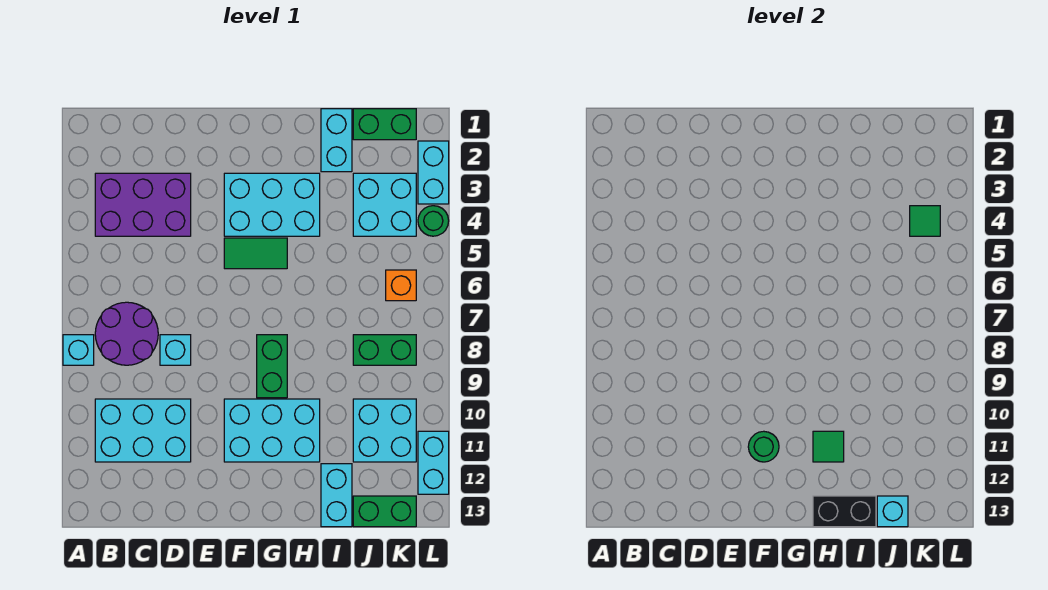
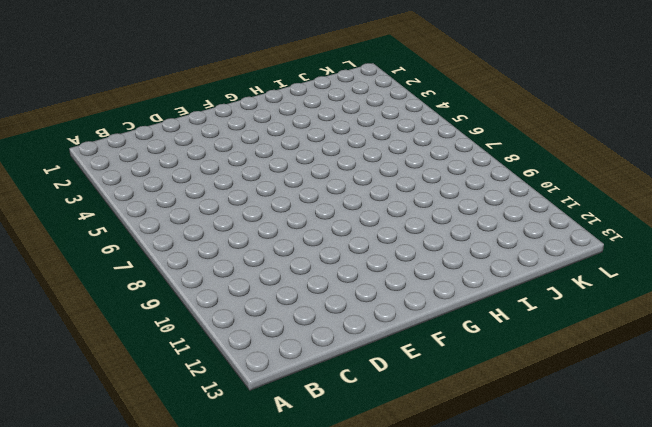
none -> cyan brick A8 level 1
none -> purple brick B3:D4 level 1
none -> purple round brick B7:C8 level 1

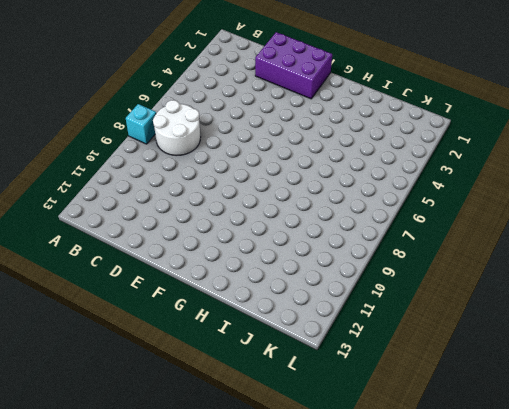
white round brick B7:C8 level 1 -> purple round brick B7:C8 level 1
purple brick D1:F2 level 1 -> purple brick B3:D4 level 1
none -> cyan brick B10:D11 level 1
none -> cyan brick D8 level 1
none -> cyan brick F3:H4 level 1

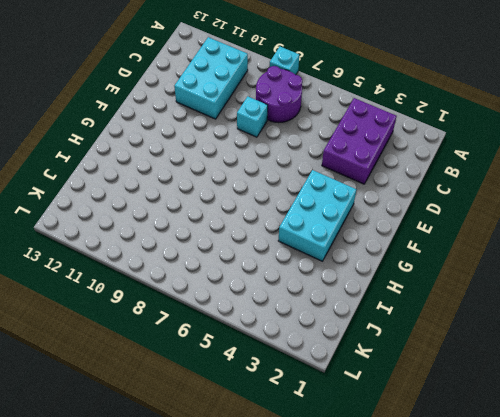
none -> green tile F5:G5 level 1
none -> cyan brick F10:H11 level 1
none -> green brick G8:G9 level 1

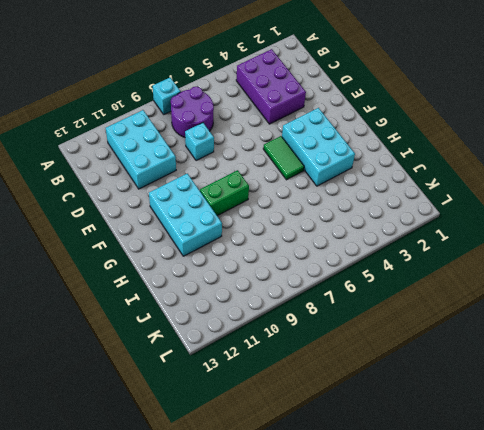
none -> cyan brick I1:I2 level 1
none -> cyan brick I12:I13 level 1
none -> green brick J1:K1 level 1

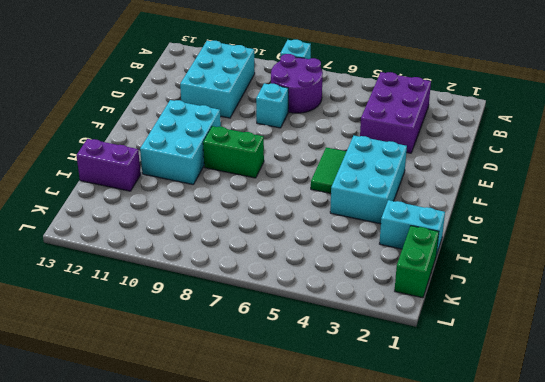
purple brick I12:I13 level 1 -> cyan brick I12:I13 level 1
none -> cyan brick J3:K4 level 1
none -> green brick J8:K8 level 1
none -> cyan brick J10:K11 level 1

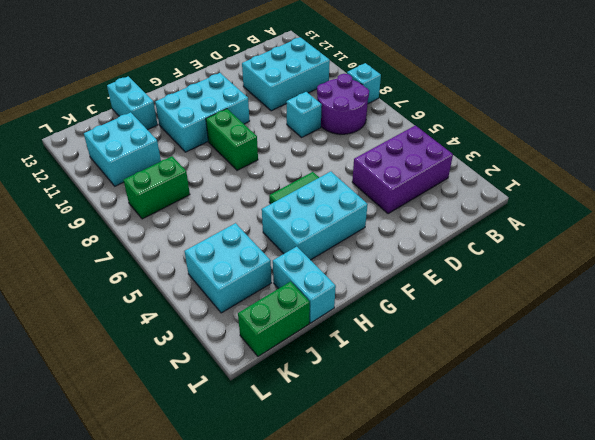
none -> green brick J13:K13 level 1
none -> orange brick K6 level 1
none -> cyan brick L2:L3 level 1

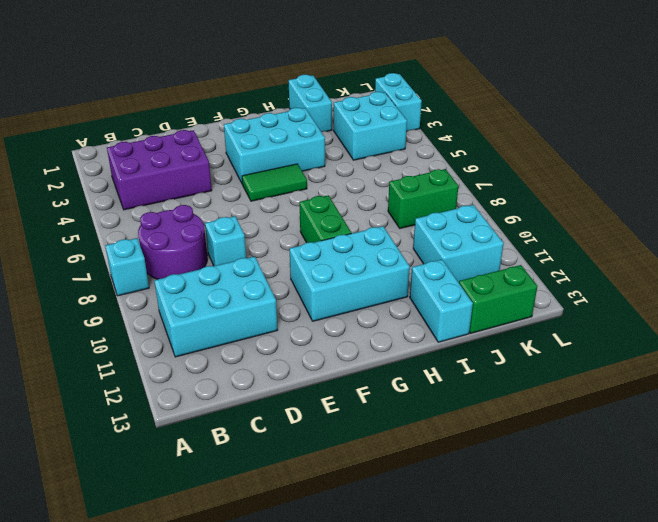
none -> green brick J1:K1 level 1
none -> orange brick K6 level 1
none -> green round brick L4 level 1

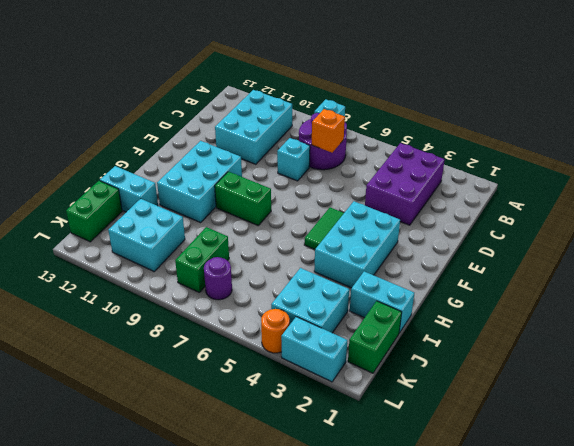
orange brick C7 level 2 -> orange brick K6 level 1
purple round brick K7 level 1 -> none
orange round brick L4 level 1 -> green round brick L4 level 1
none -> cyan brick L11:L12 level 1
none -> green round brick F11 level 2
none -> green tile H11 level 2

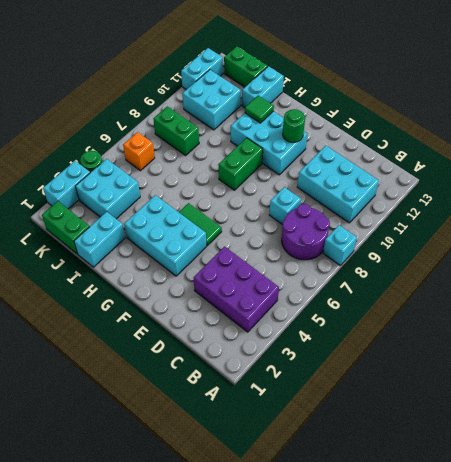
none -> black brick H13:I13 level 2
none -> cyan brick J13 level 2
none -> green tile K4 level 2

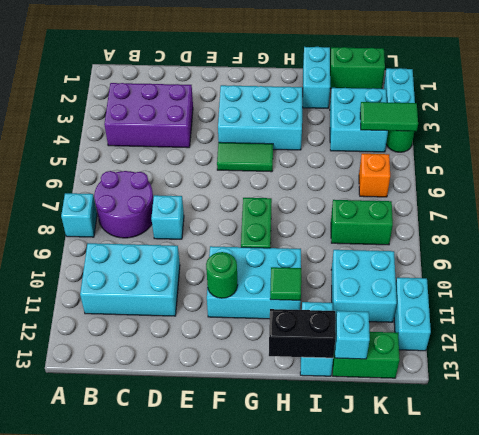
green tile K4:L4 level 2 -> green tile K4 level 2

